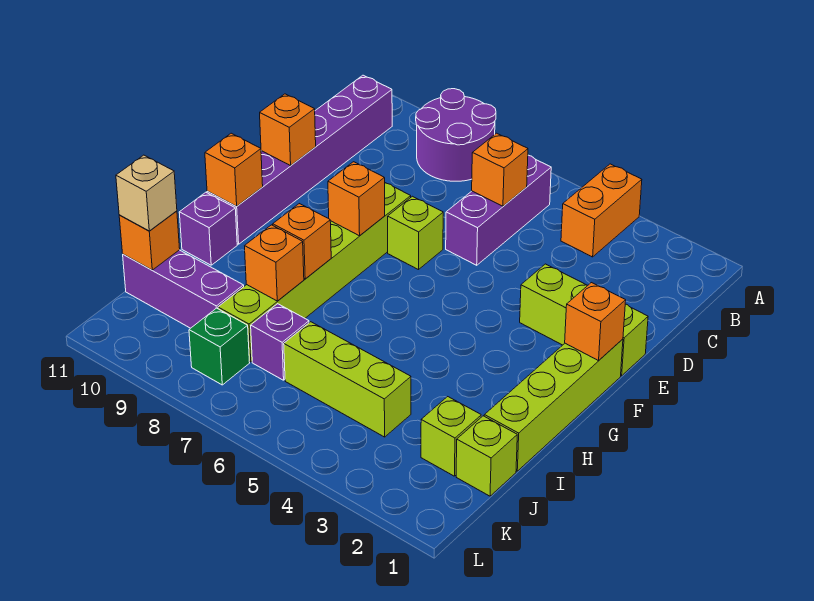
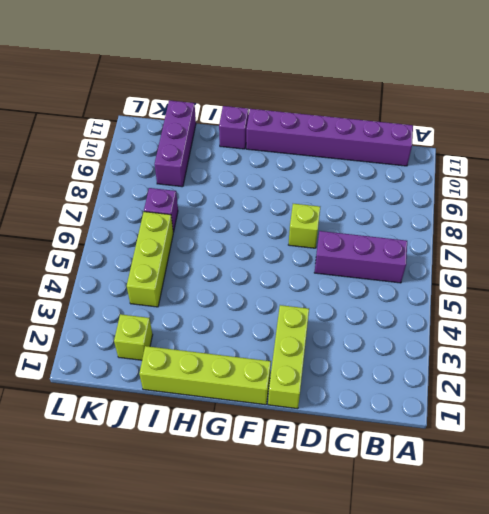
none -> orange brick A4:B4 level 1
none -> purple round brick A8:B9 level 1
none -> lime brick E8:J8 level 1

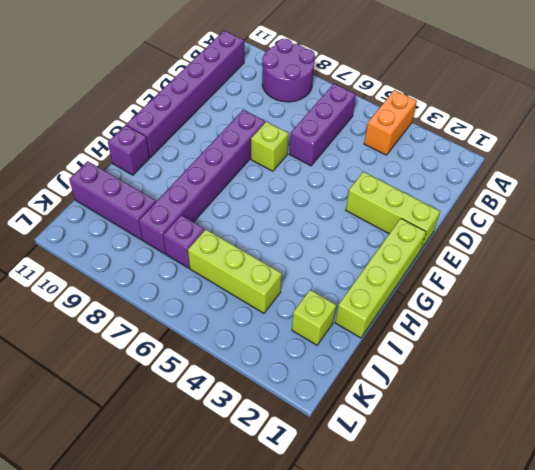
purple brick E8:J8 level 1 -> lime brick E8:J8 level 1
none -> lime brick J1 level 1
none -> green brick K8 level 1
none -> orange brick C6 level 2

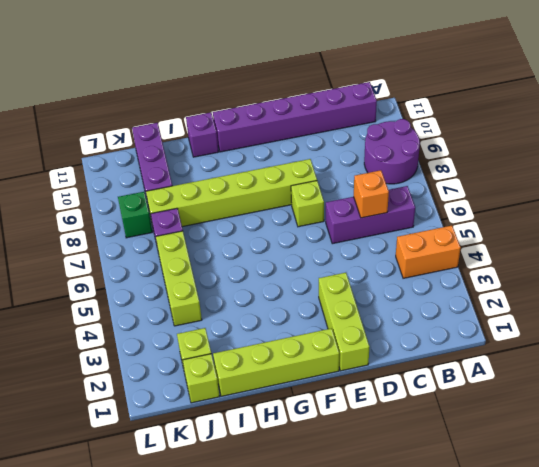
none -> orange brick E11 level 2
none -> orange brick F1 level 2
none -> orange brick F8 level 2

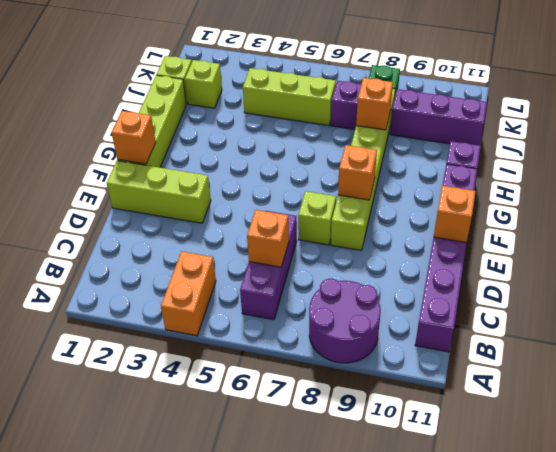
none -> orange brick G11 level 2
none -> orange brick H8 level 2
none -> orange brick J11 level 2

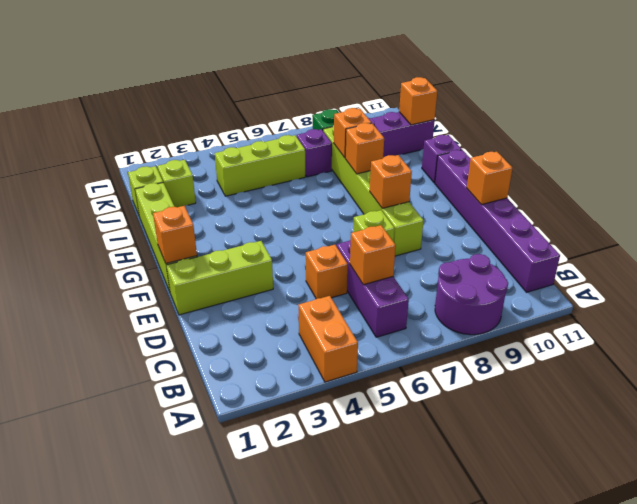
orange brick D5 level 1 -> orange brick G11 level 2
none -> tan brick J11 level 3

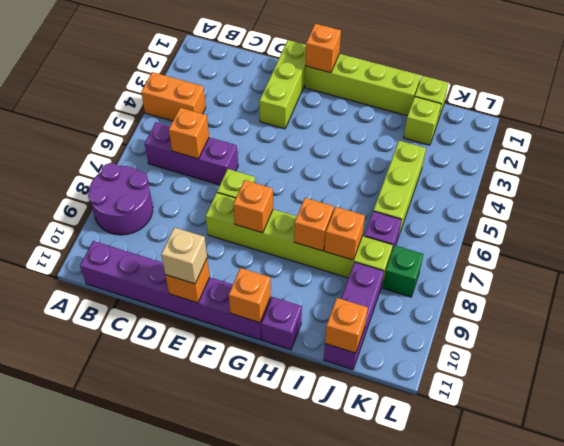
tan brick E11 level 3 -> tan brick J11 level 3

